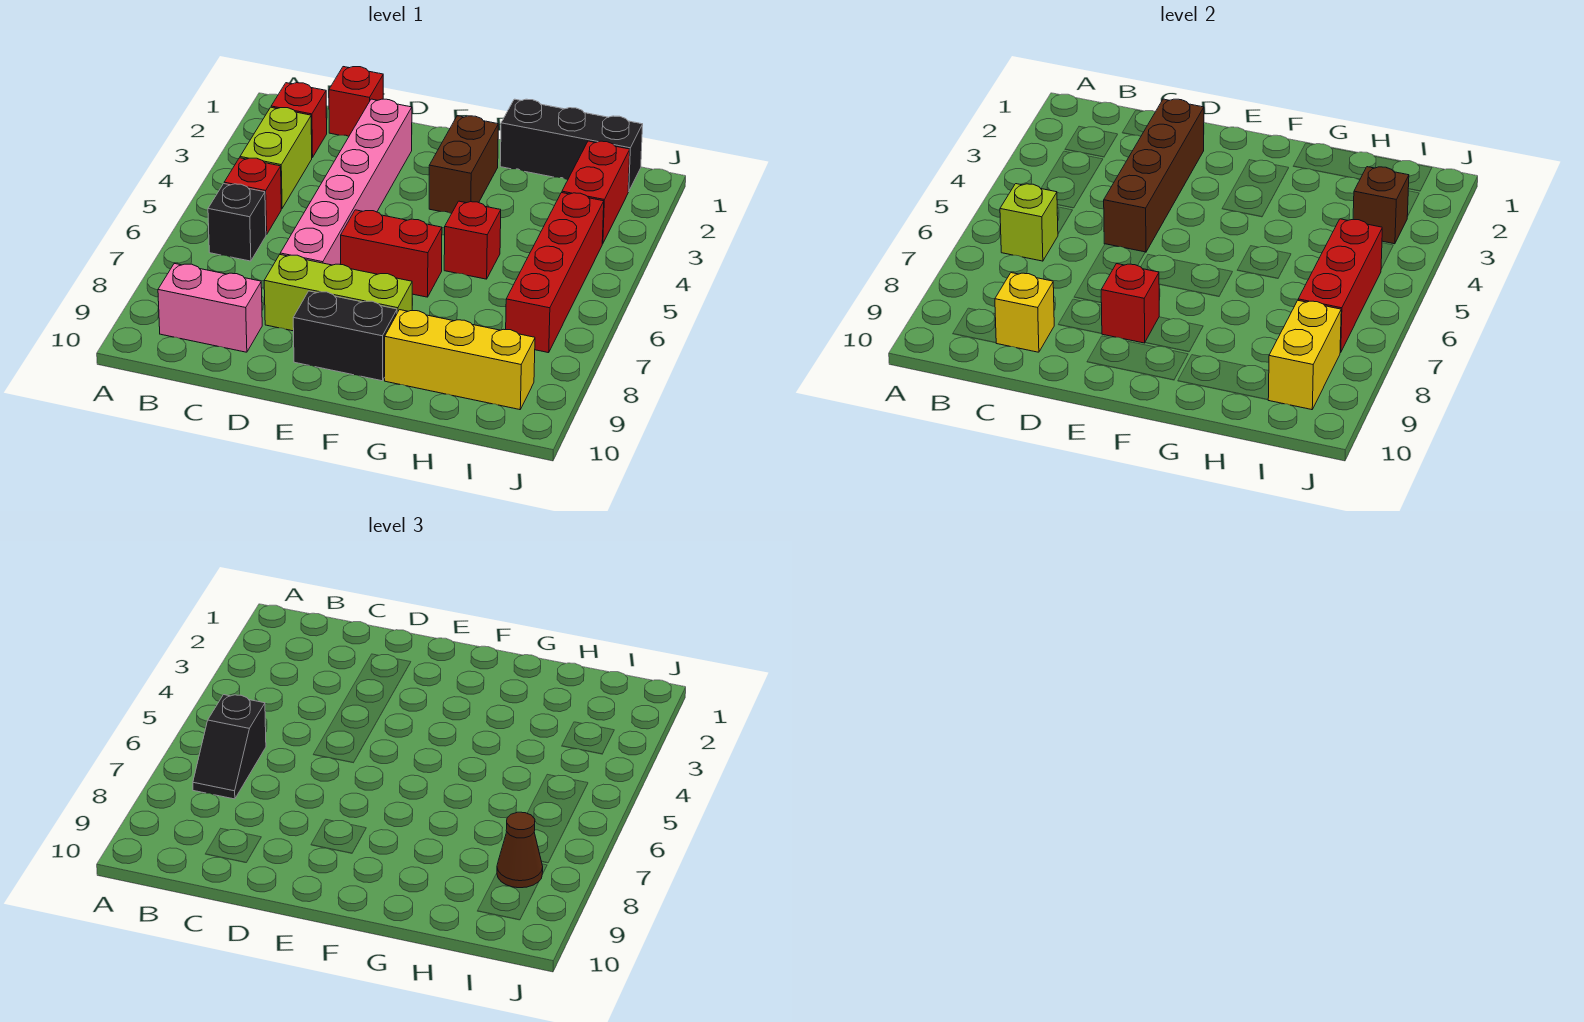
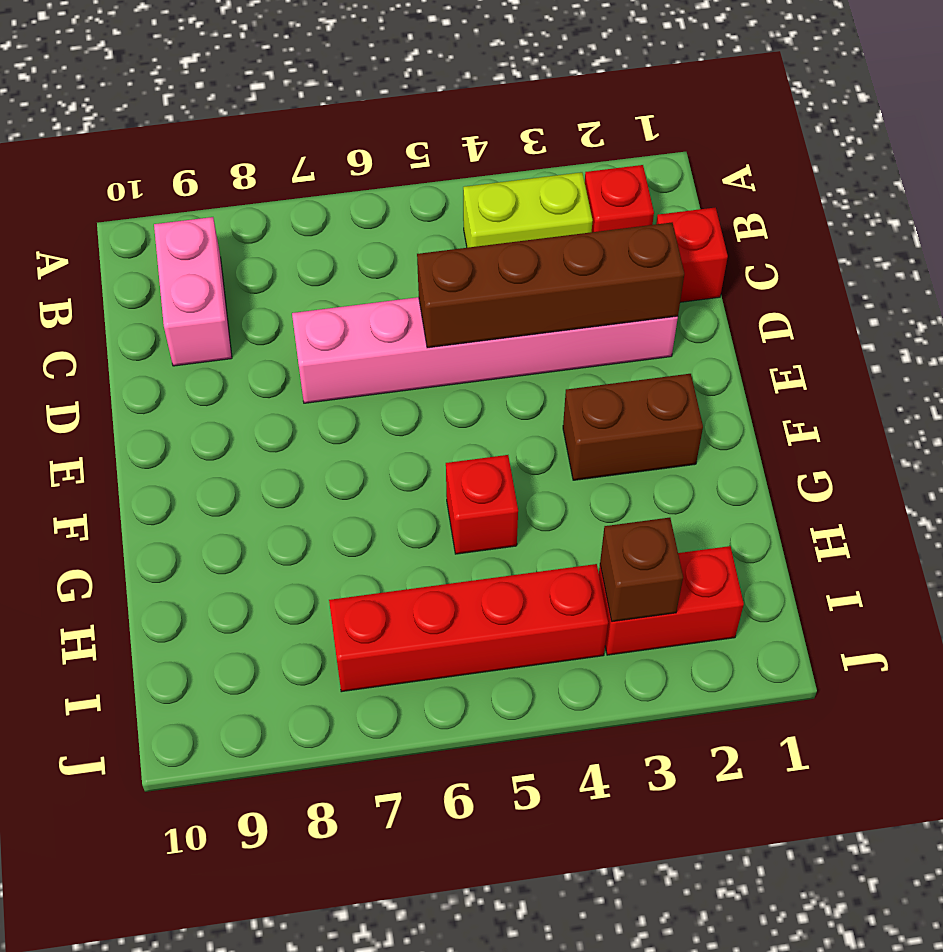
none -> red brick B5 level 1
none -> black brick B6 level 1
none -> lime brick D8:F8 level 1

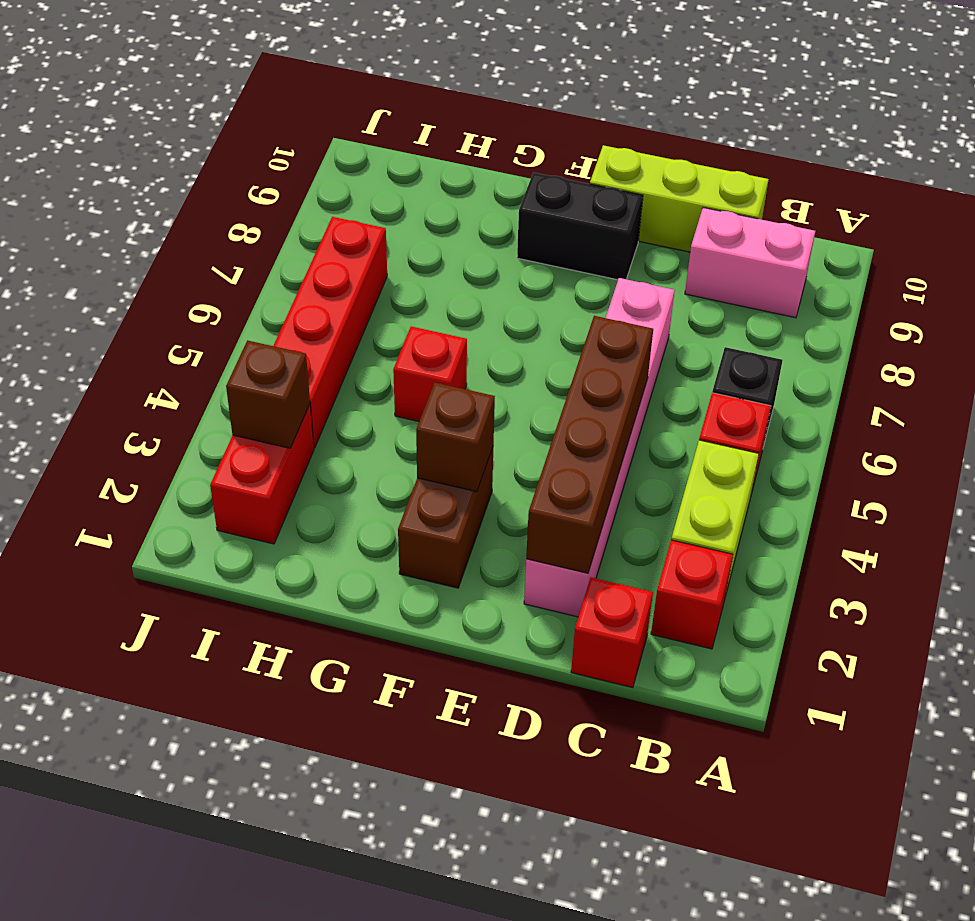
lime brick C10:E10 level 1 -> lime brick D8:F8 level 1
brown brick F3 level 2 -> none
none -> red brick E6:F6 level 1
none -> black brick G1:I1 level 1
none -> yellow brick G9:I9 level 1

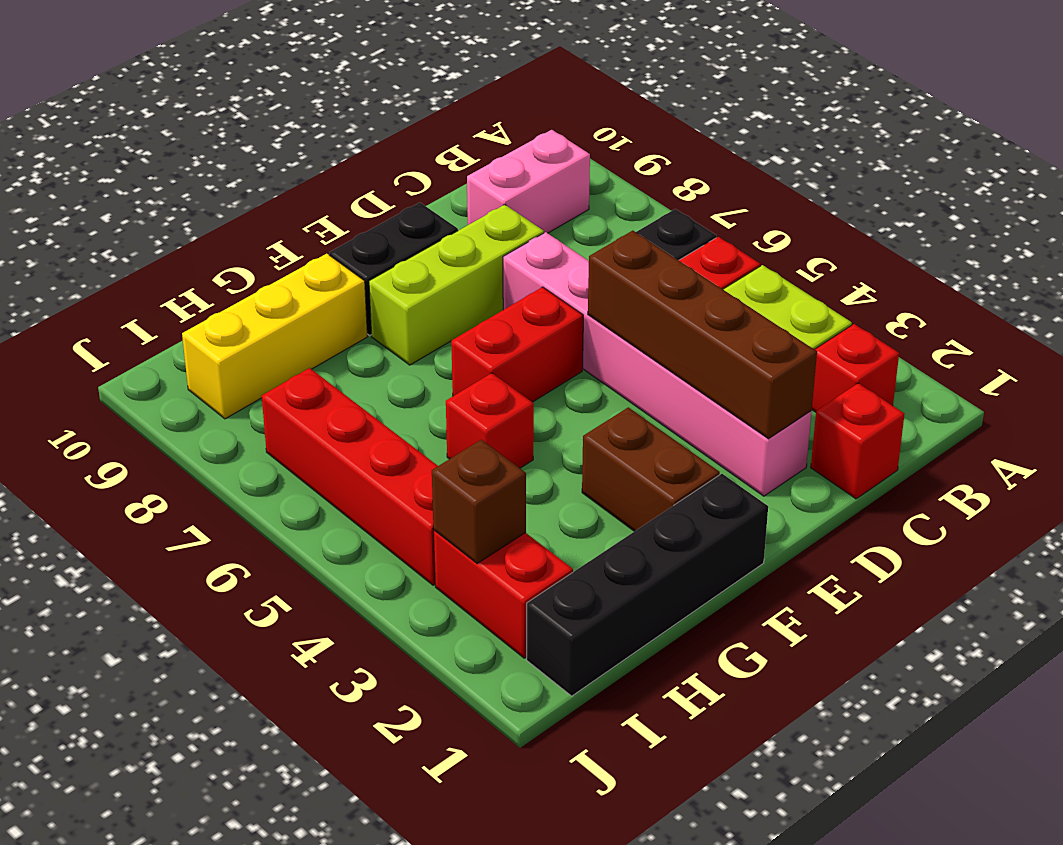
black brick F1:I1 level 1 -> black brick G1:I1 level 1
none -> lime brick B6 level 2
none -> yellow brick C9 level 2
none -> red brick E8 level 2

